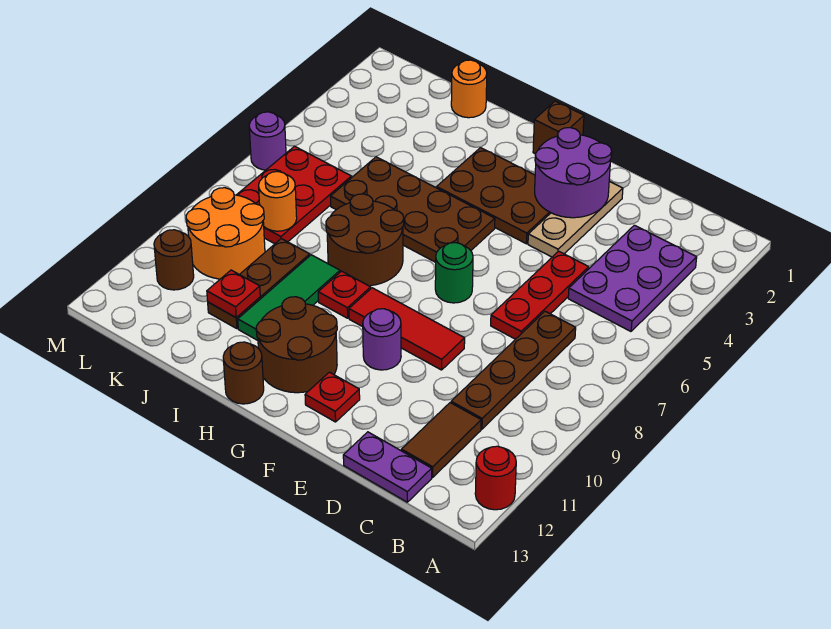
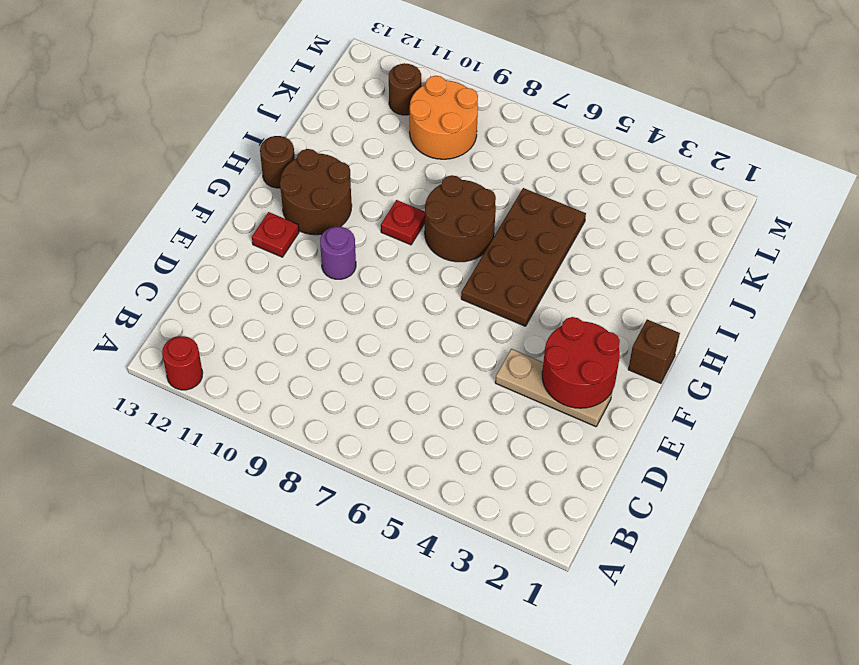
red round brick E2:F3 level 2 -> purple round brick E2:F3 level 2
none -> purple plate B3:C5 level 1
none -> brown plate C7:C10 level 1
none -> brown tile C11:C12 level 1

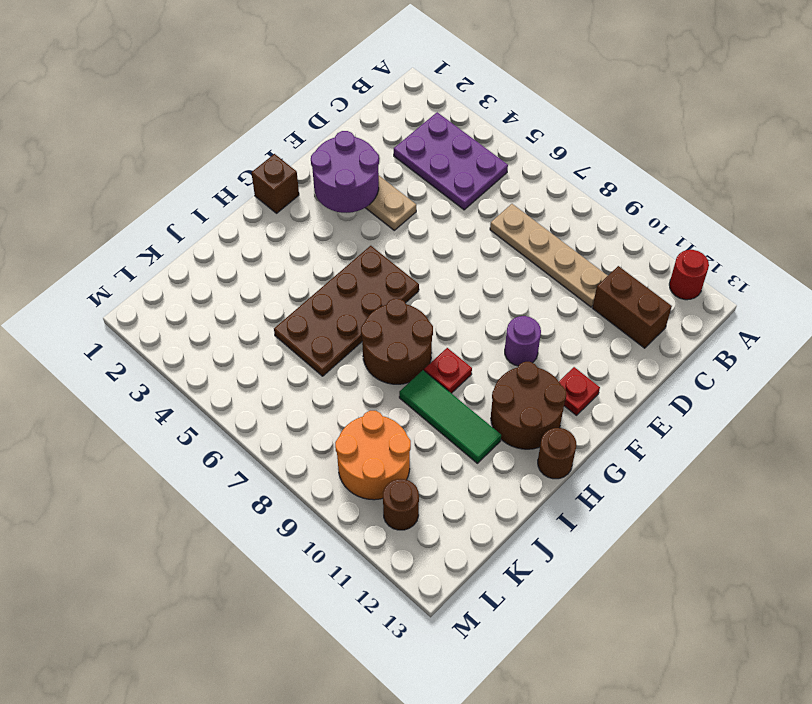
tan plate C7:C10 level 1 -> brown plate C7:C10 level 1
brown brick C11:C12 level 1 -> brown tile C11:C12 level 1
none -> purple plate C13:D13 level 1
none -> red plate D5:D7 level 1
none -> red tile E9:G9 level 1

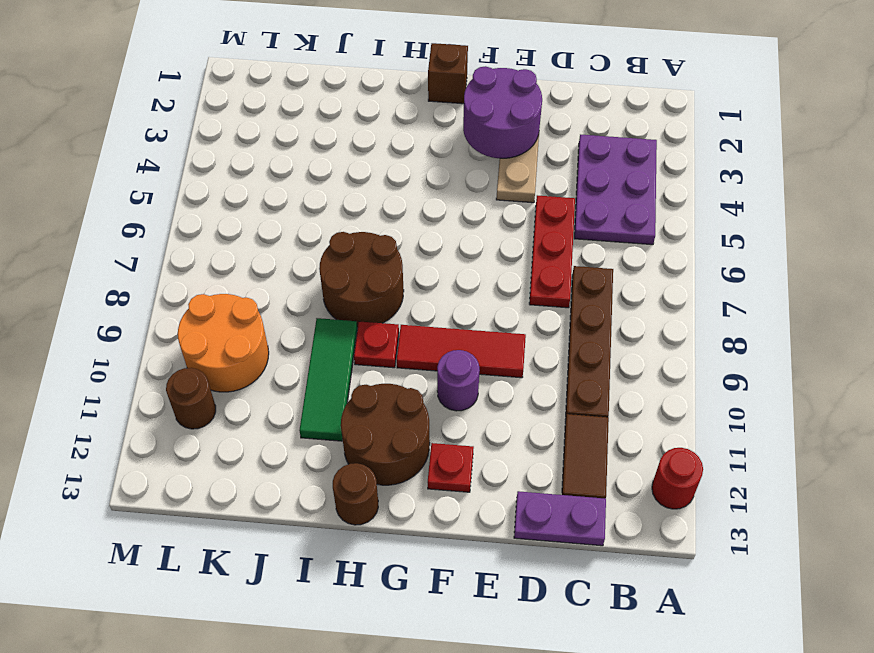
none -> brown plate F3:H4 level 1
none -> green round brick F7 level 1
none -> brown plate G5:J6 level 1

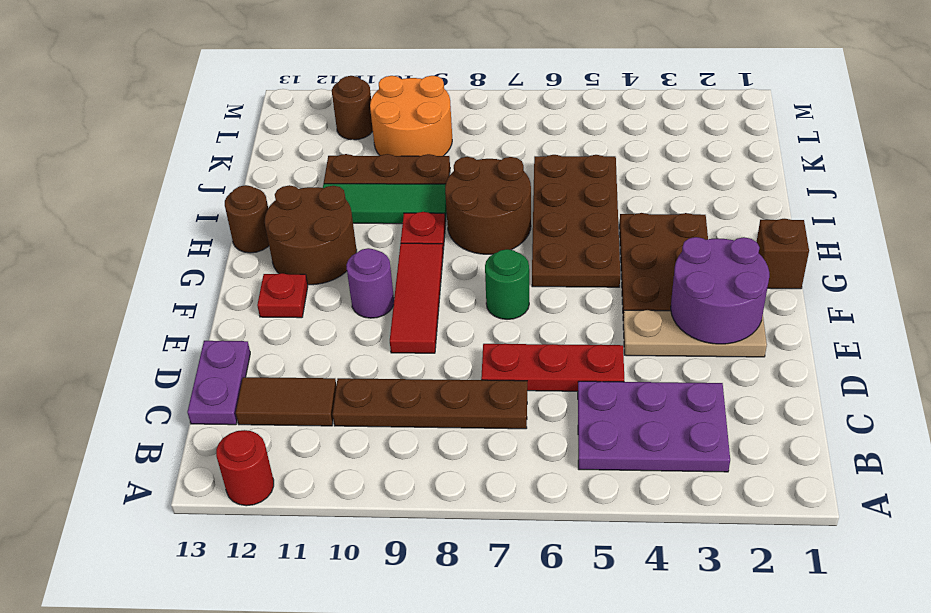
none -> orange round brick J1 level 1
none -> red plate K6:L8 level 1
none -> purple round brick M6 level 1

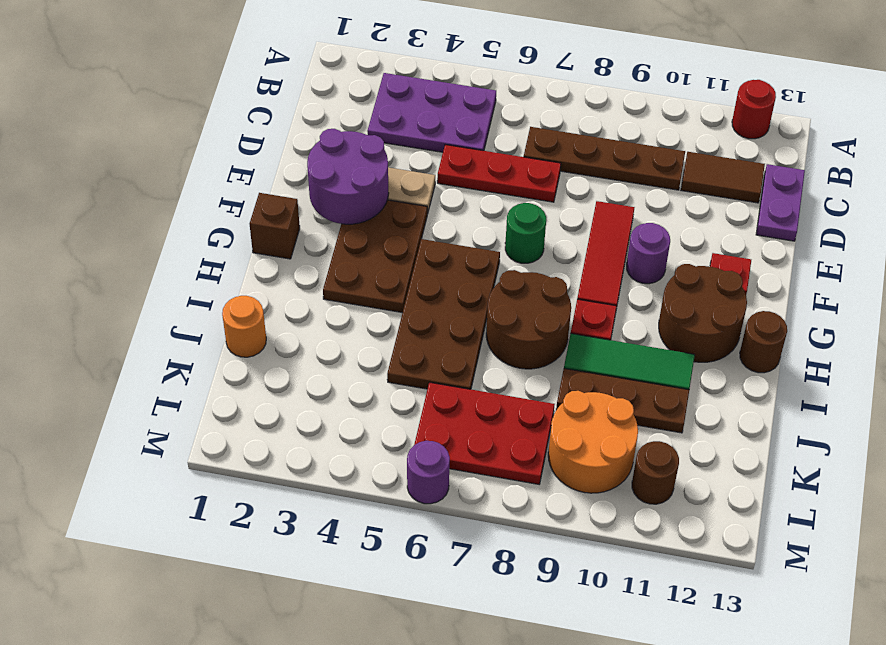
none -> red plate J11 level 2
none -> orange round brick K8 level 2

